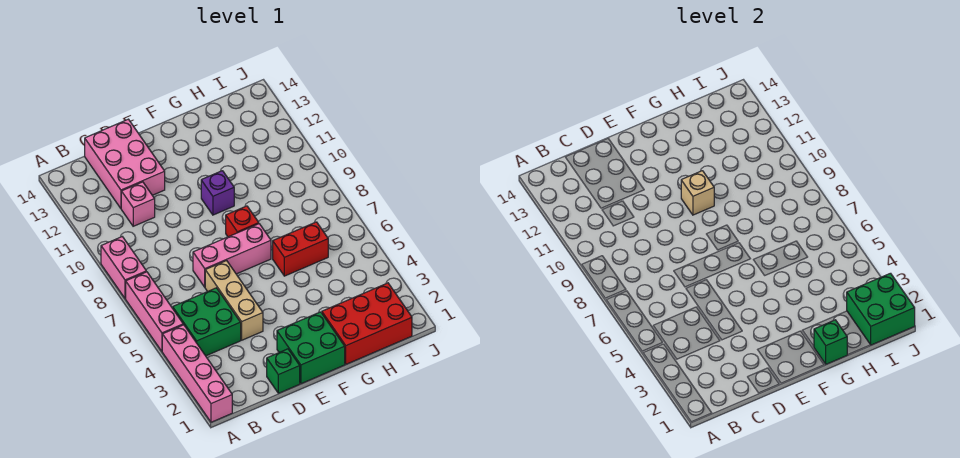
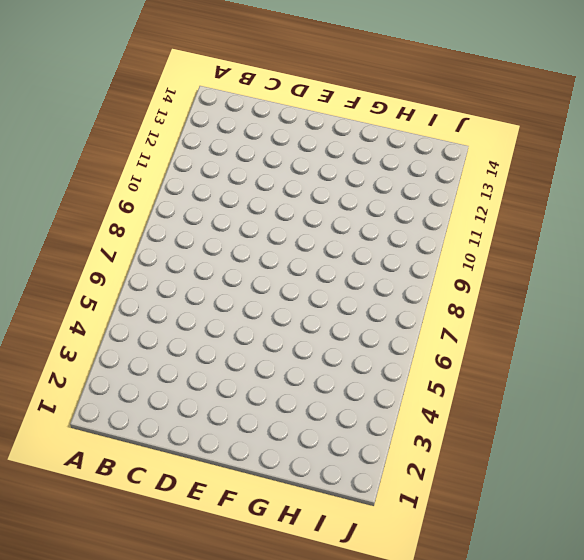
none -> pink brick A1:A4 level 1
none -> pink brick A5:A7 level 1
none -> pink brick A8:A9 level 1

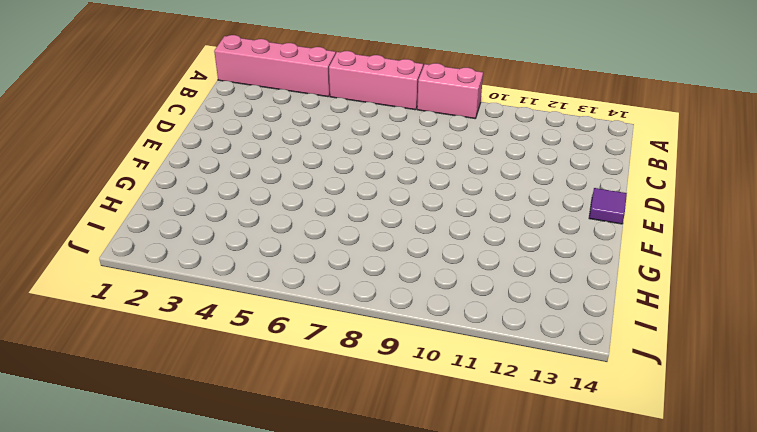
purple tile E14 level 1 -> none
none -> green brick B4:C5 level 1
none -> pink brick C11 level 1
none -> pink brick C12:D14 level 1

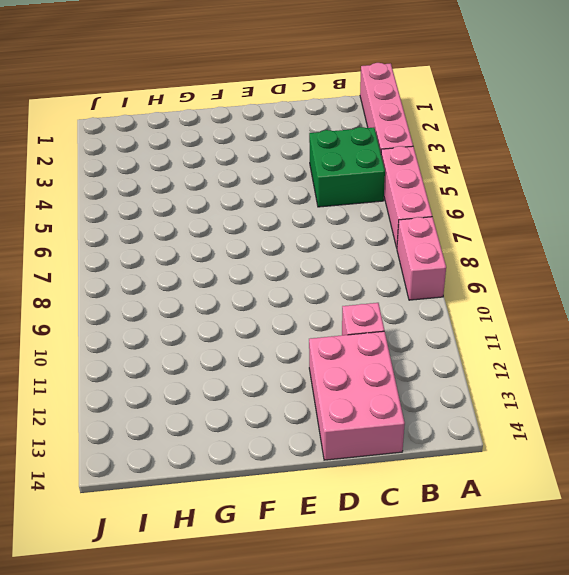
none -> green brick D1 level 1
none -> tan brick D4:D6 level 1
none -> pink brick D7:F7 level 1

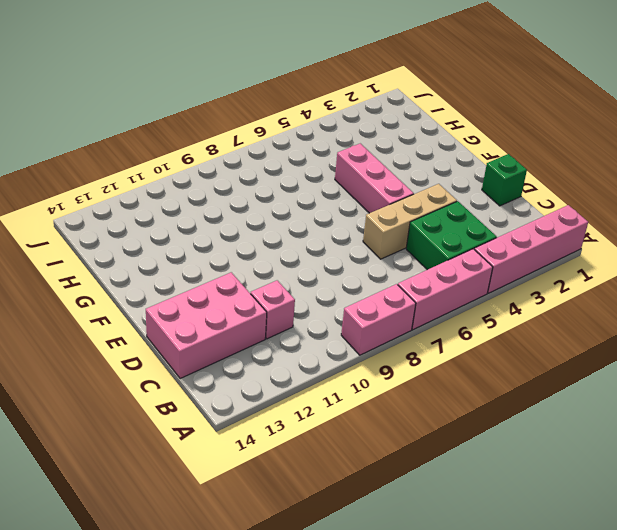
pink brick E5:G5 level 1 -> pink brick D7:F7 level 1
none -> green brick E1:F2 level 1
none -> red brick F8 level 1
none -> purple brick F10 level 1

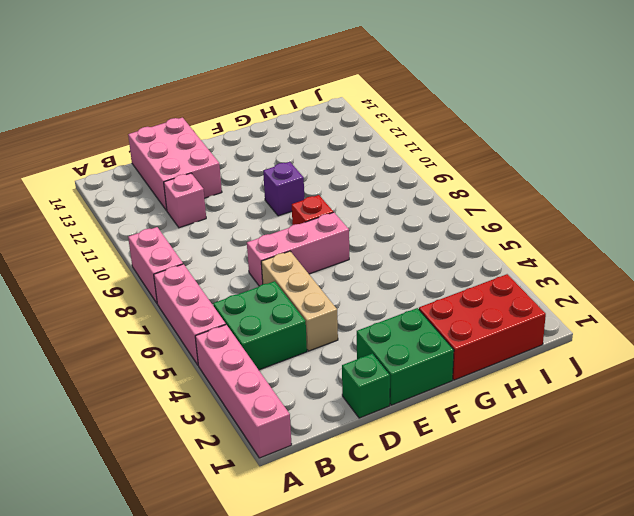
none -> red brick G6:H6 level 1
none -> tan brick F10 level 2
none -> green brick G1 level 2

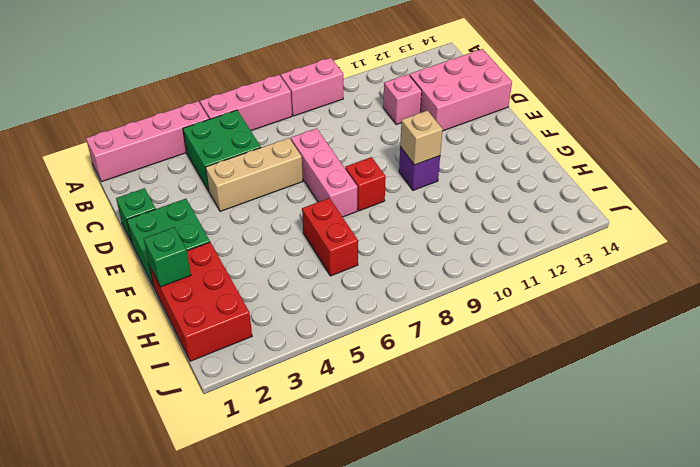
none -> green brick I1:J2 level 2

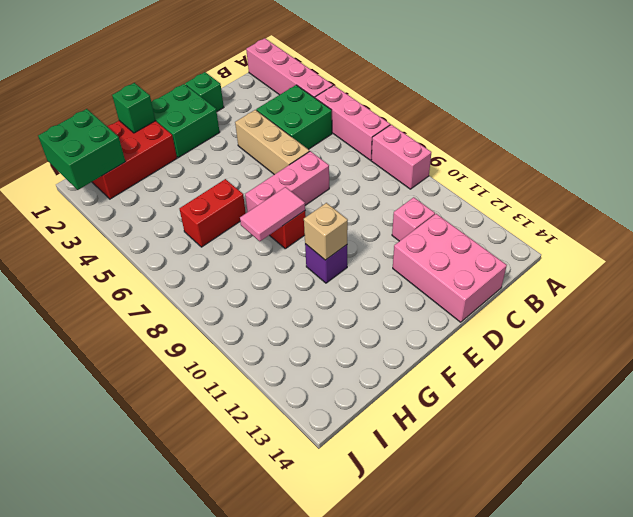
pink tile F8:G8 level 2 -> none

